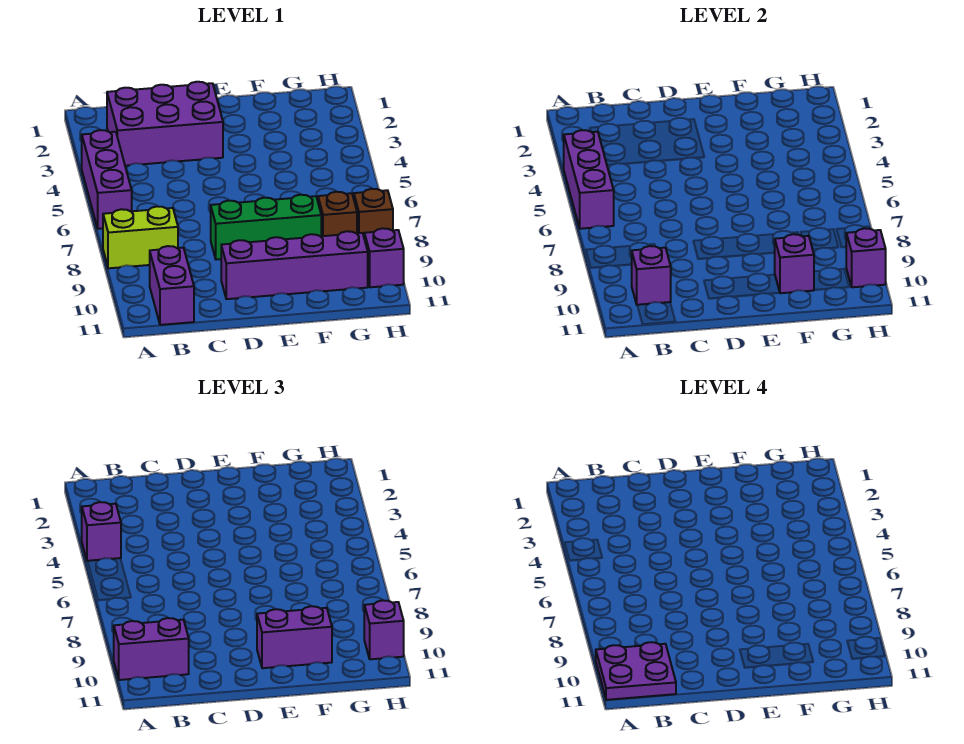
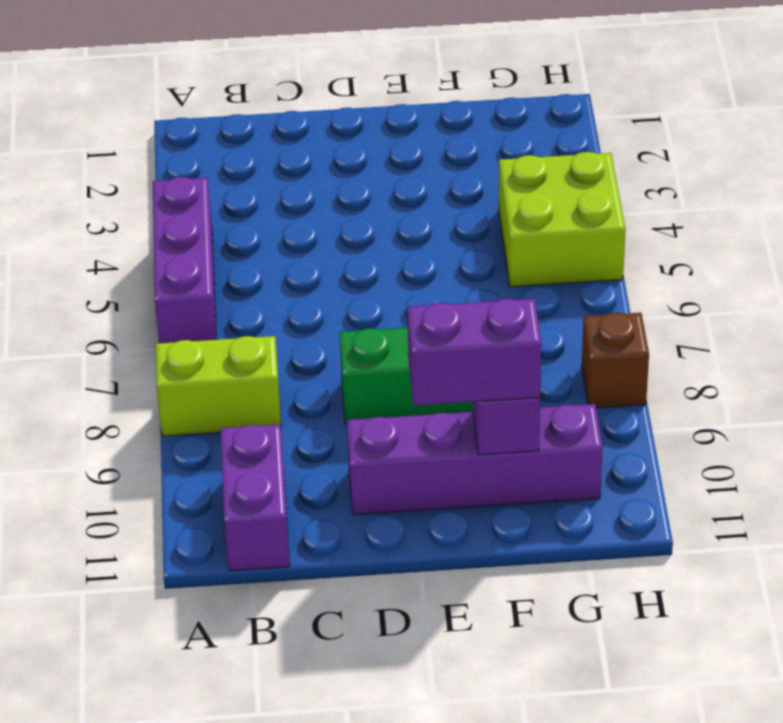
lime brick G4:H5 level 1 -> none
none -> purple brick B2:D3 level 1
none -> brown brick G8 level 1
none -> purple brick H10 level 1

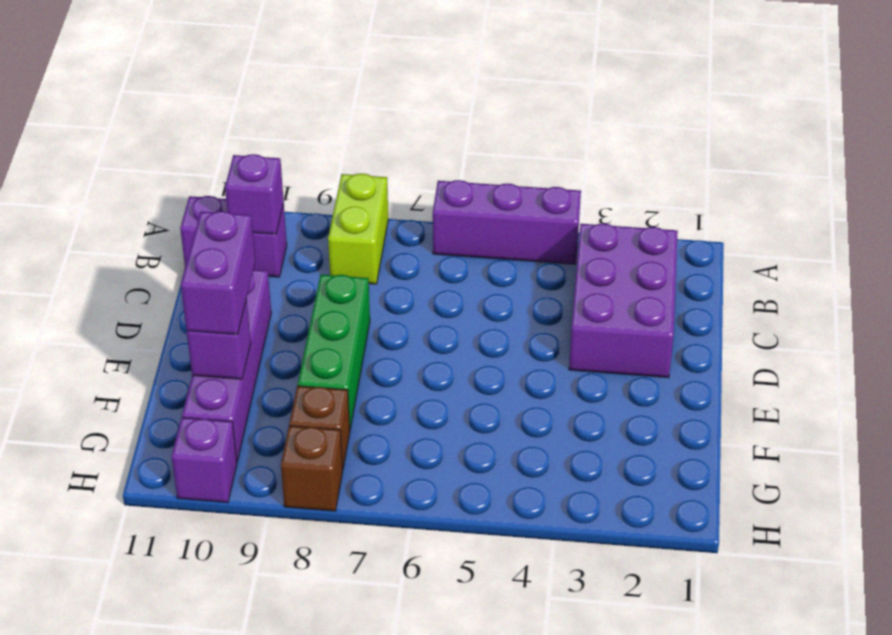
none -> purple brick A4:A6 level 2
none -> purple brick H10 level 2
none -> purple brick A4 level 3

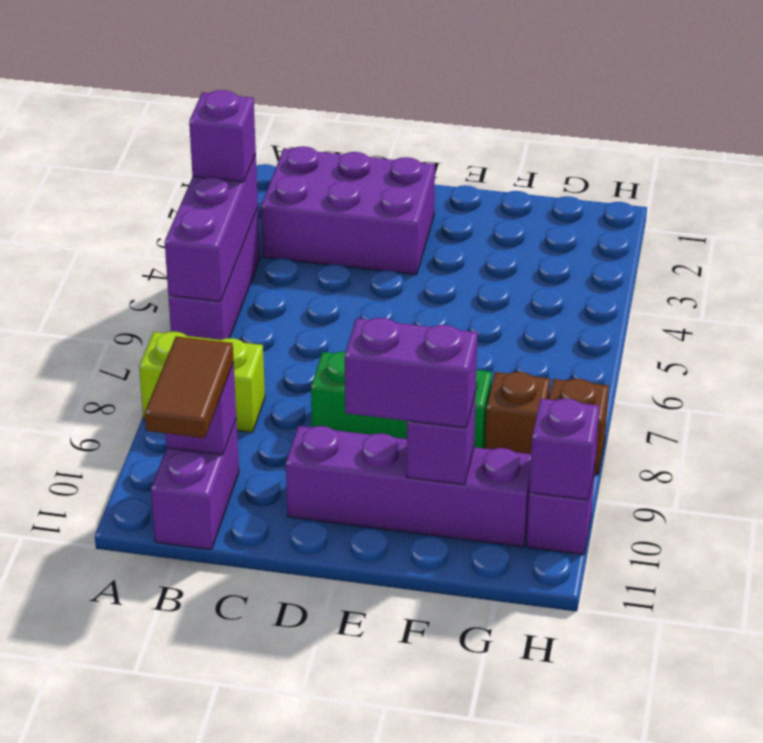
brown tile B10:B11 level 3 -> purple brick A10:B10 level 3
none -> purple brick H10 level 3
none -> purple plate A10:B11 level 4

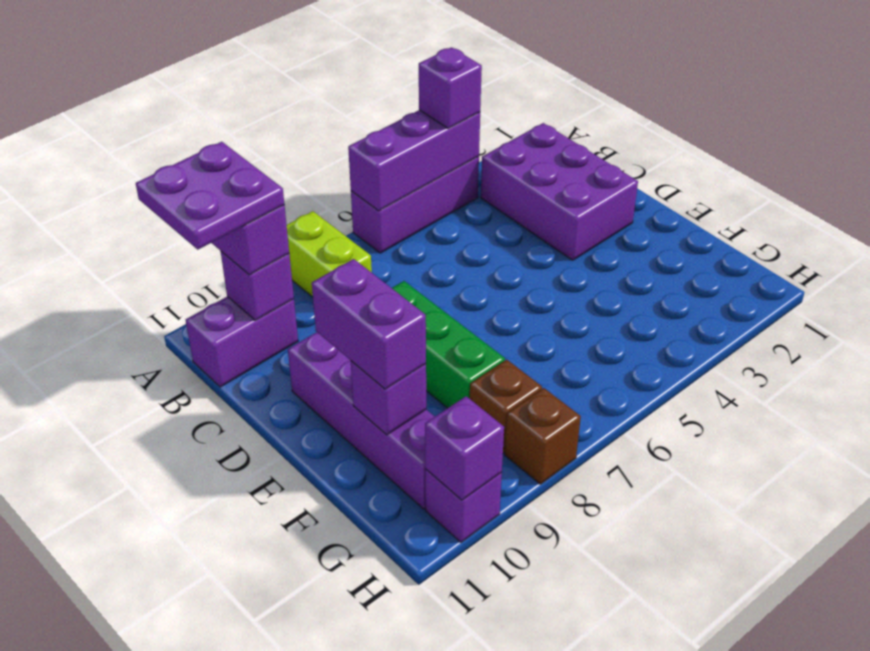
none -> purple brick H10 level 3

